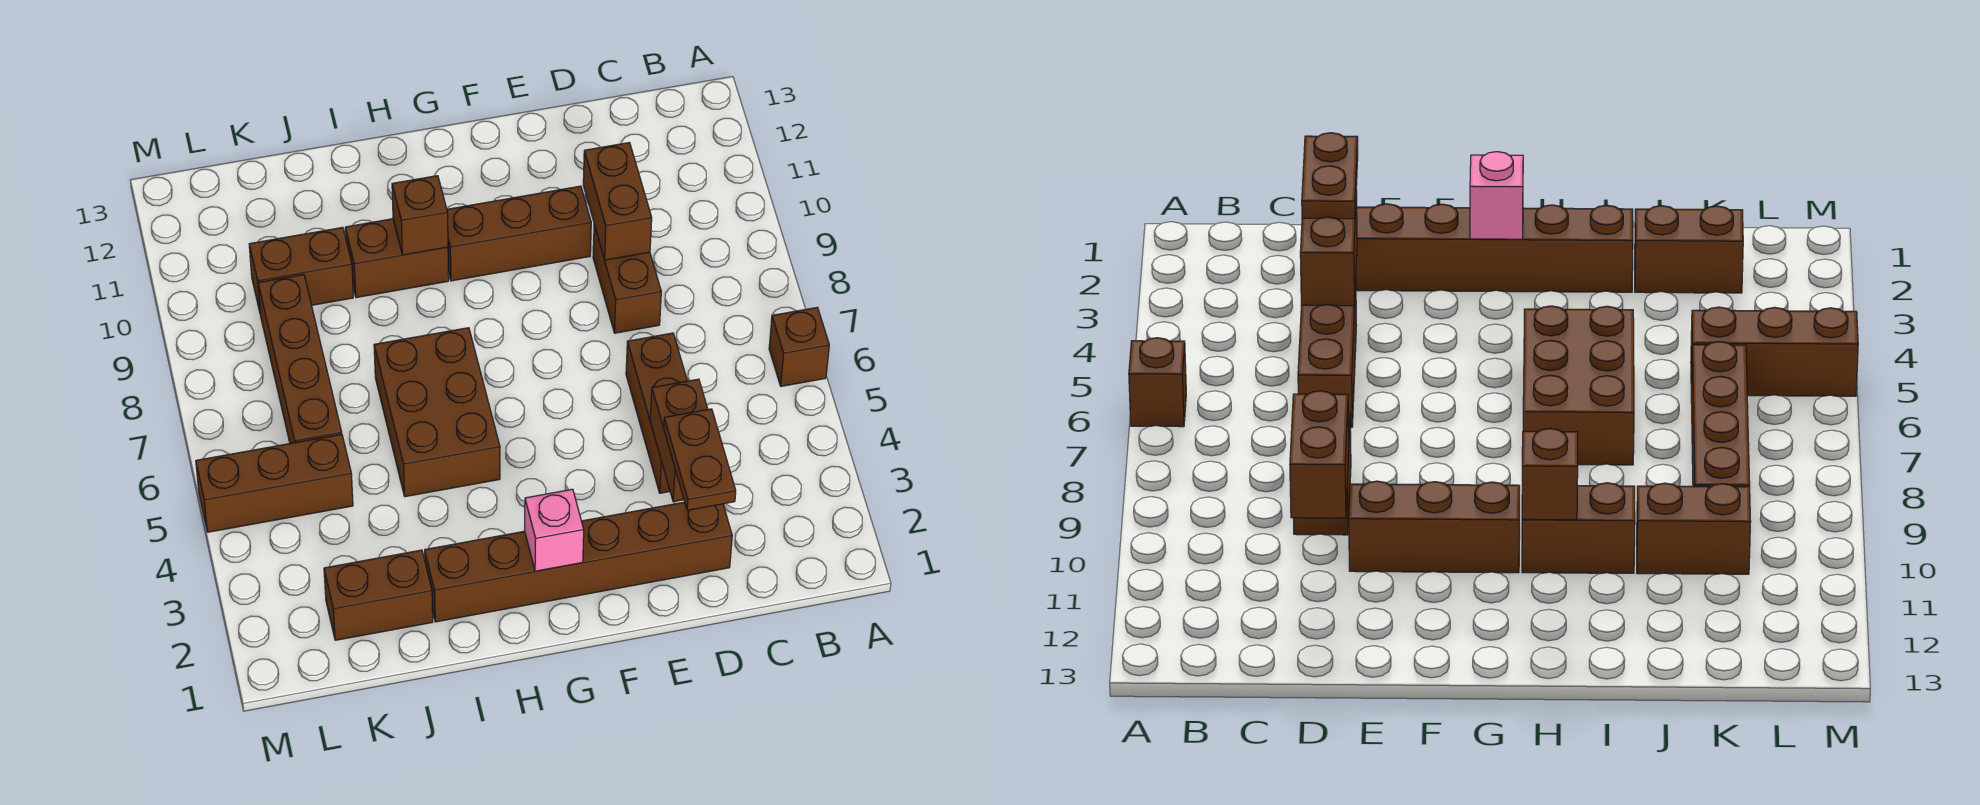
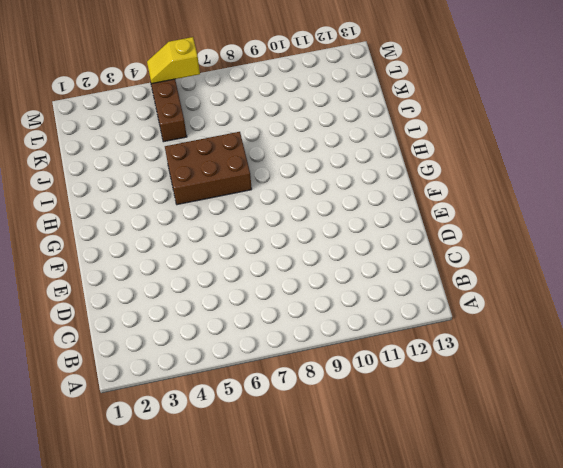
yellow slope M5:M6 level 2 top 6 -> none
none -> brown brick A6 level 1
none -> brown brick D2:I2 level 1
none -> brown brick D4:D6 level 1

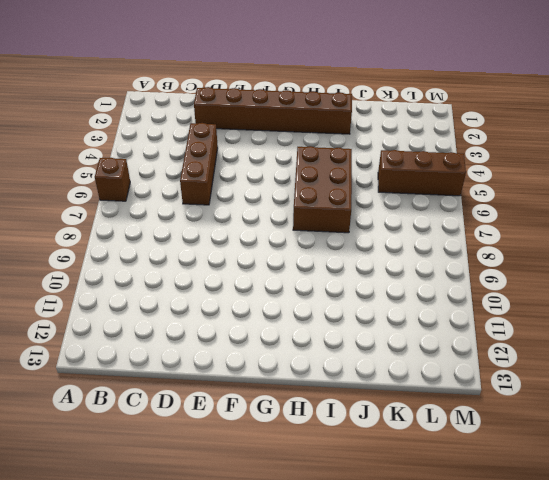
none -> brown brick D8:D9 level 1
none -> brown brick E10:G10 level 1
none -> brown brick H10:I10 level 1

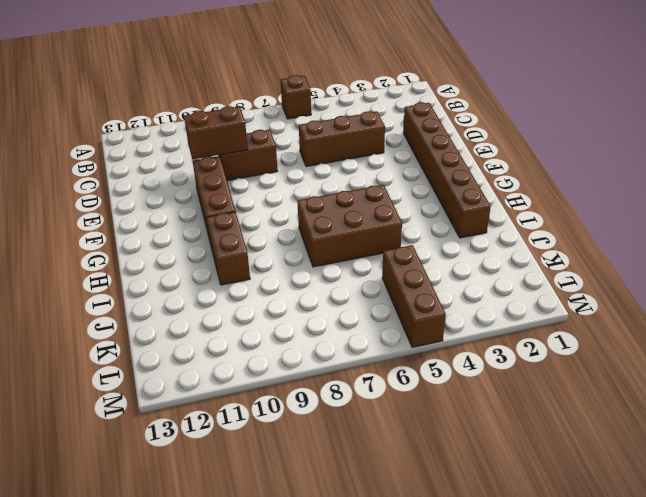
none -> brown brick J2:K2 level 1
none -> brown brick J10:K10 level 1
none -> brown brick K6:K9 level 1

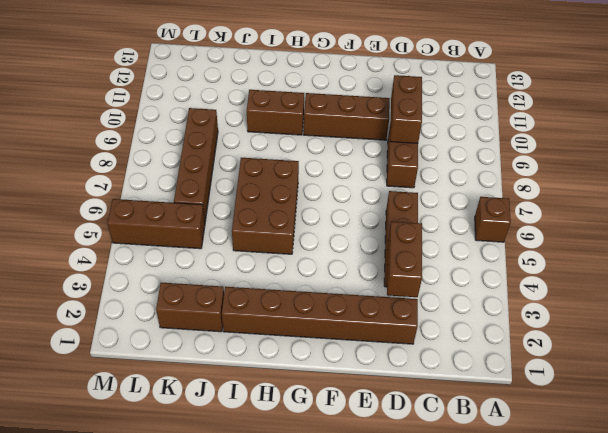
none -> brown brick J10:K10 level 1
none -> pink brick G2 level 2
none -> brown brick H10 level 2

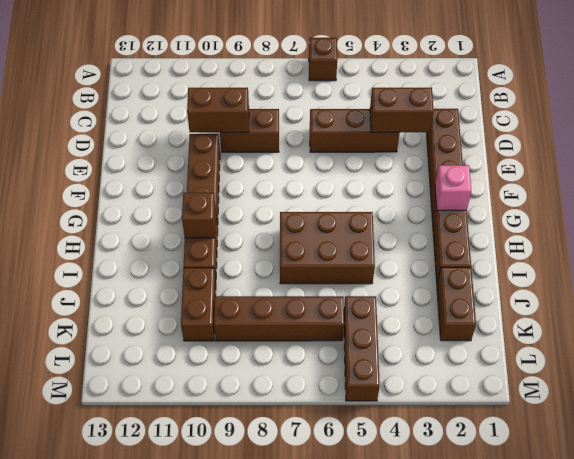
none -> brown plate D2:D3 level 3

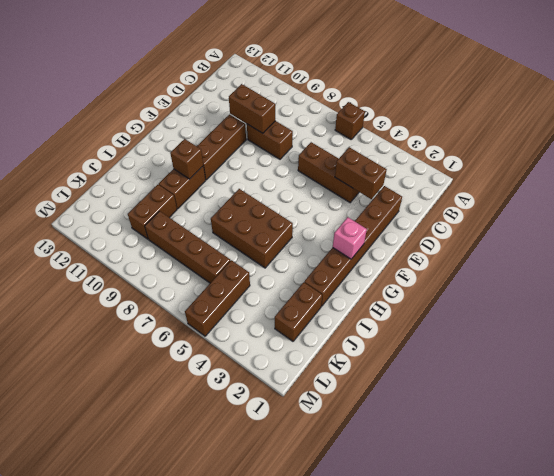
none -> brown plate D2:D3 level 3

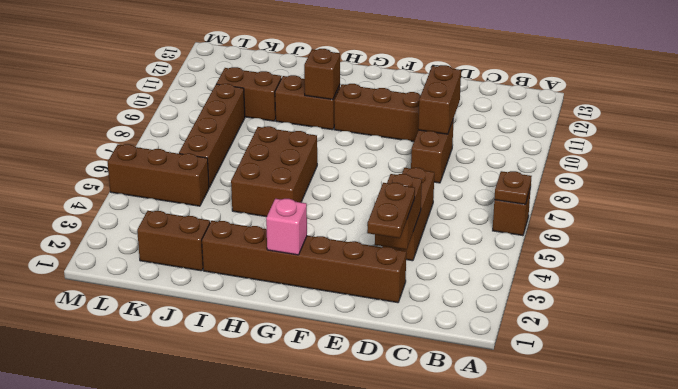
brown plate A6 level 2 -> none

